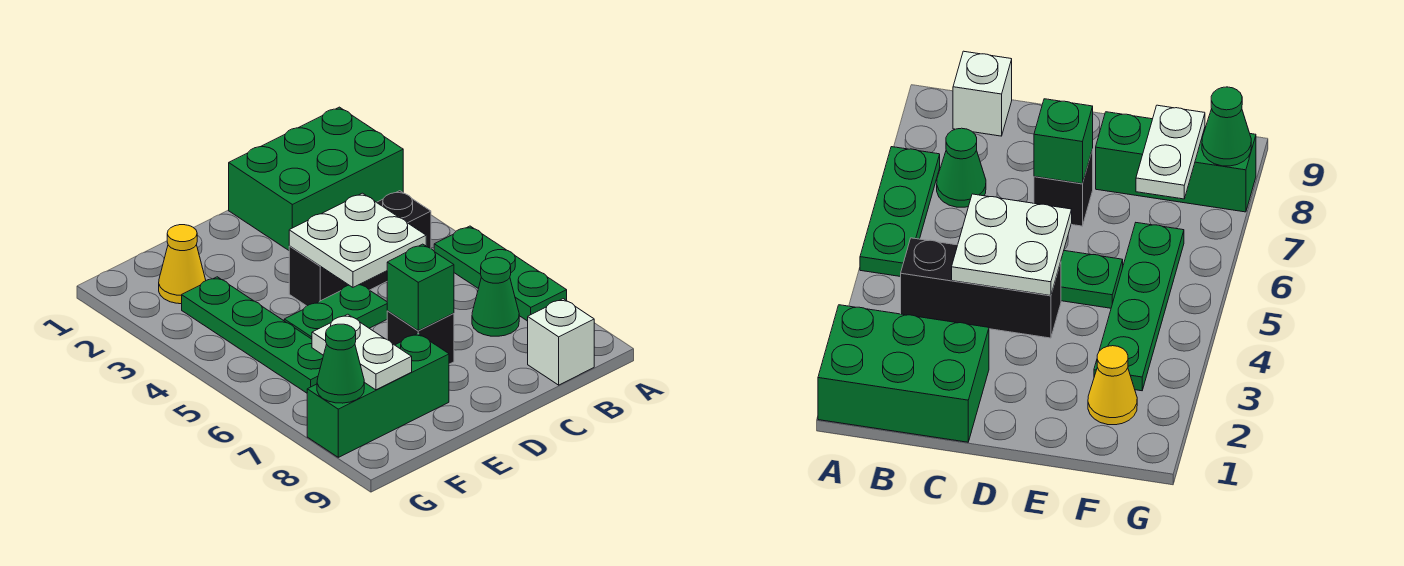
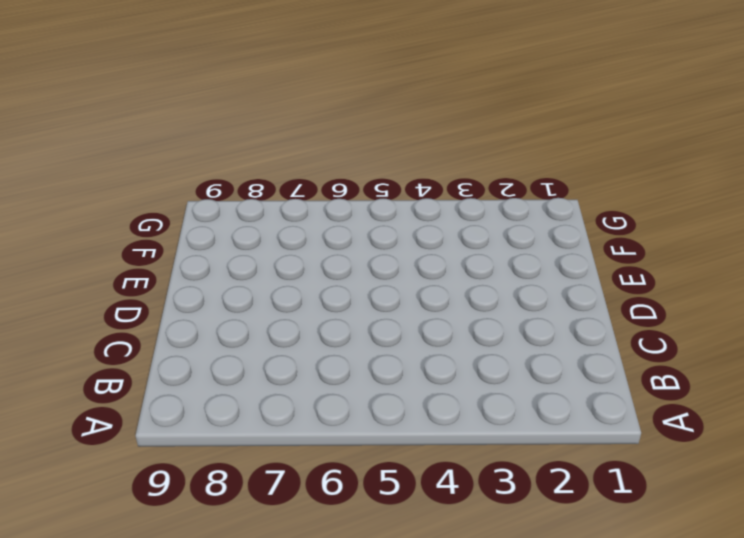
none -> green brick A1:C2 level 1
none -> green plate A5:A7 level 1
none -> black brick B4:D4 level 1

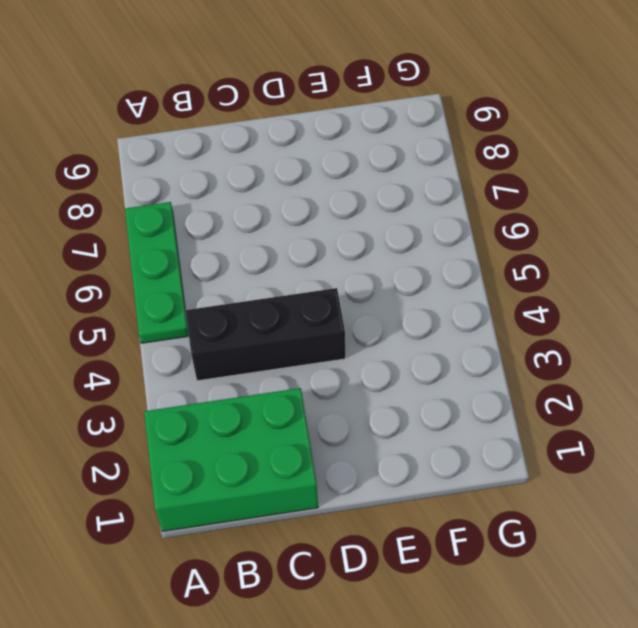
none -> green cone B7 level 1
none -> white brick B9 level 1
none -> green plate D5:E5 level 1

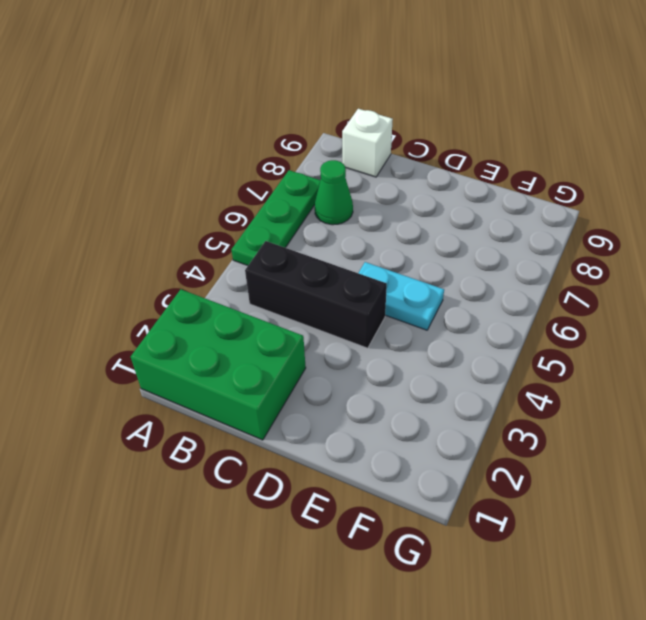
cyan plate D5:E5 level 1 -> green plate D5:E5 level 1
none -> black brick D7 level 1
none -> green brick E8:G8 level 1
none -> yellow cone F2 level 1

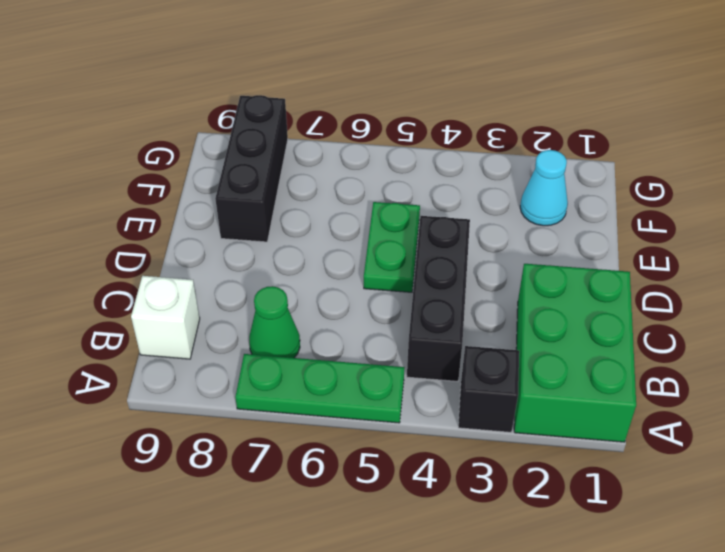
black brick A3 level 1 -> black brick D7 level 1
black brick E8:G8 level 1 -> green brick E8:G8 level 1
cyan cone F2 level 1 -> yellow cone F2 level 1
none -> green plate F3:F6 level 1
none -> white plate C4:D5 level 2
none -> green brick D7 level 2

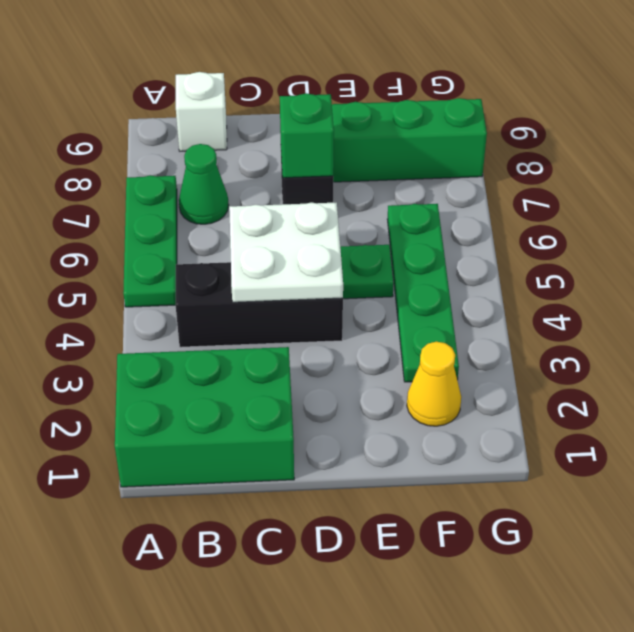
none -> white plate F7:F8 level 2
none -> green cone G8 level 2

